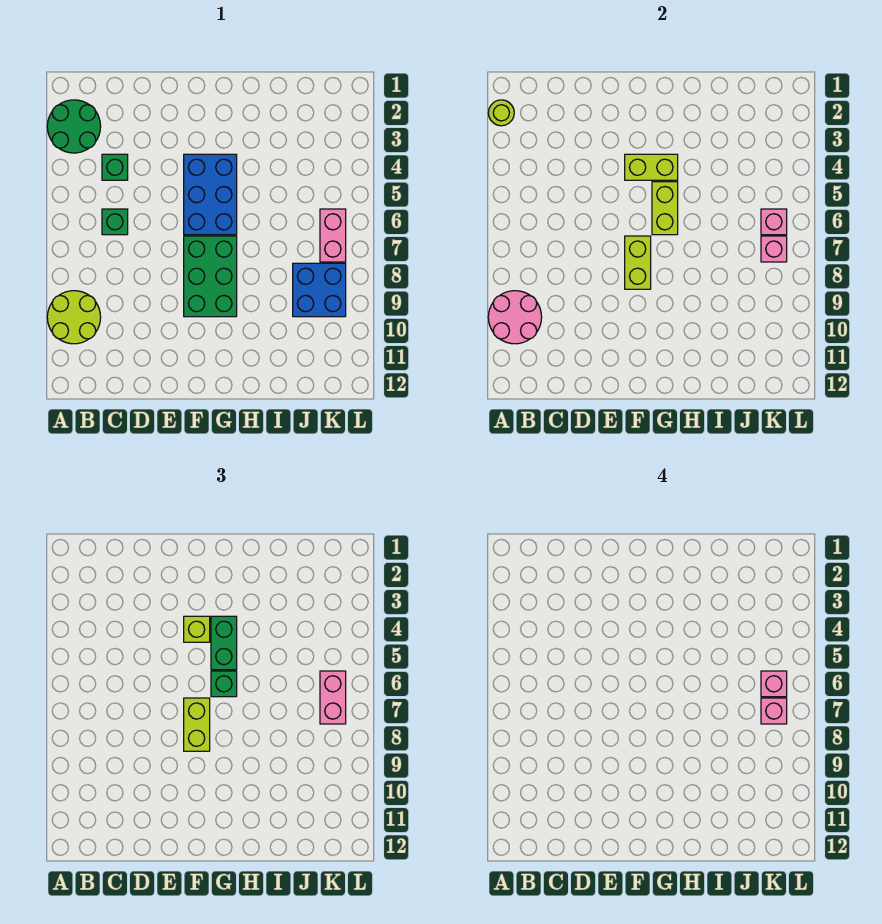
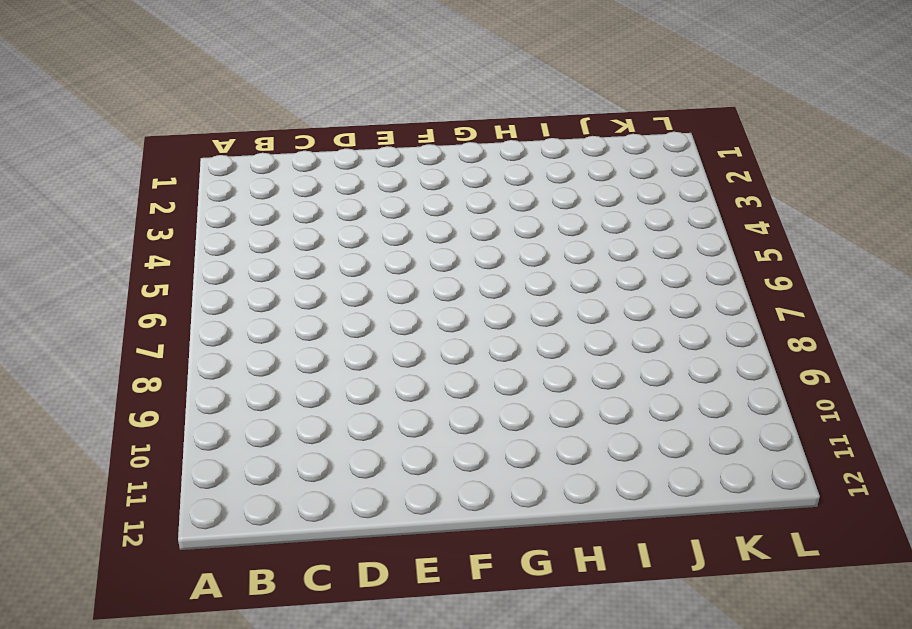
none -> green round brick A2:B3 level 1
none -> lime round brick A9:B10 level 1
none -> green brick C4 level 1

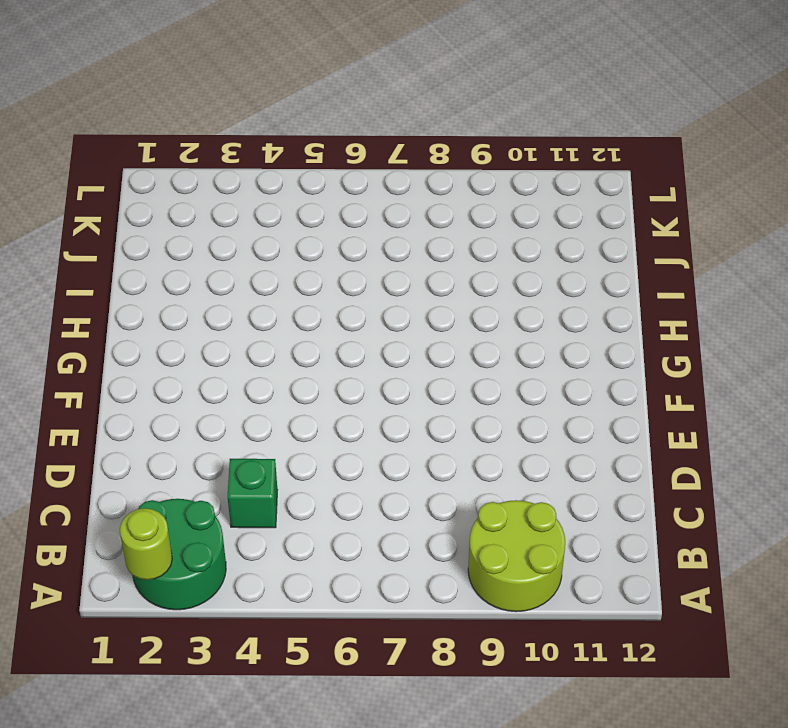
none -> green brick C6 level 1
none -> blue brick F4:G6 level 1
none -> green brick F7:G9 level 1

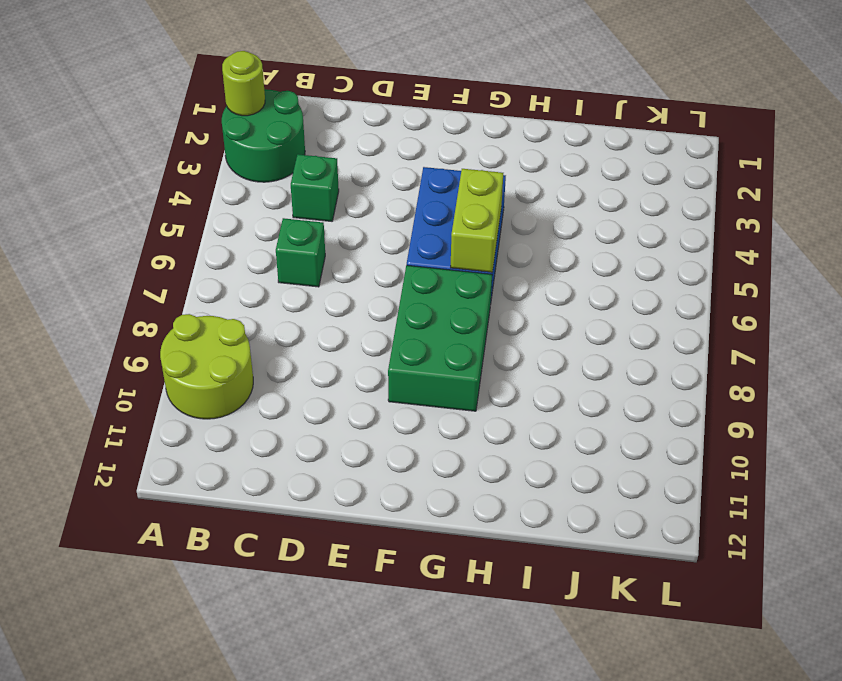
none -> blue brick J8:K9 level 1
none -> pink brick K6:K7 level 1
none -> pink round brick A9:B10 level 2

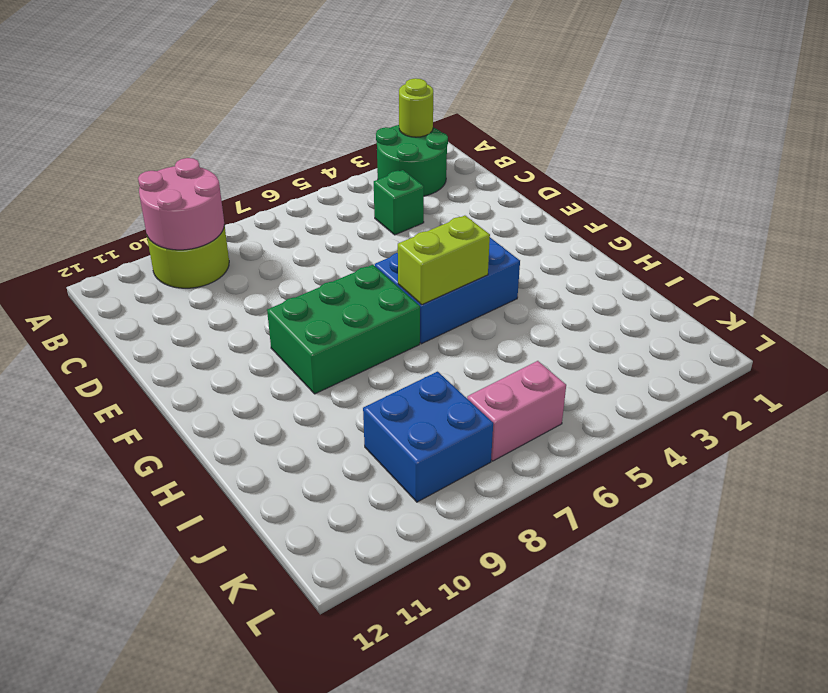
none -> green brick C6 level 1
none -> lime brick F4:G4 level 2
none -> lime brick F7:F8 level 2

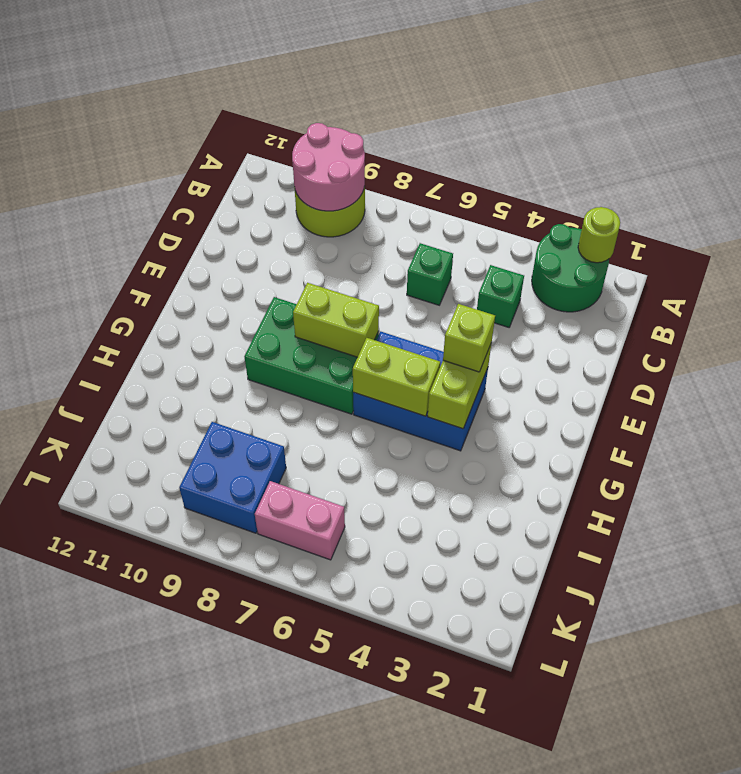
none -> pink brick K6 level 2
none -> pink brick K7 level 2
none -> lime brick F7:F8 level 3

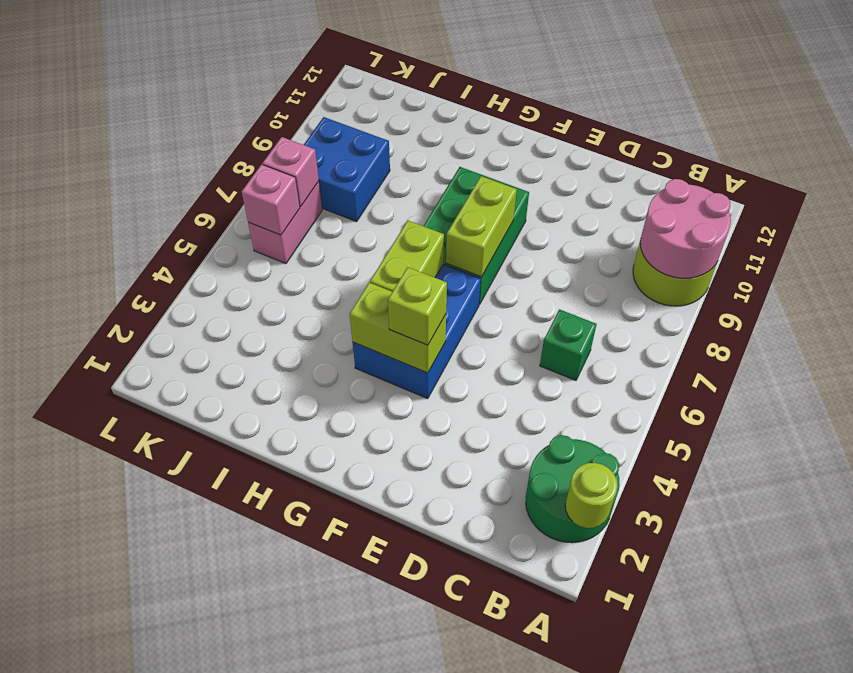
none -> green brick C4 level 1
none -> lime brick F7:F8 level 3
none -> green brick G4:G5 level 3

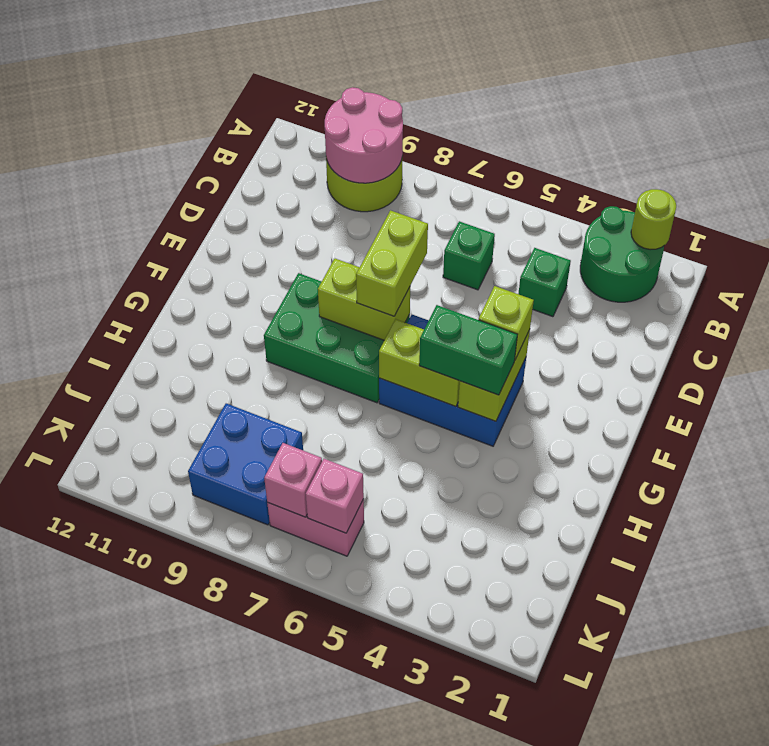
lime brick E7:F7 level 3 -> lime brick F7:F8 level 3
none -> green brick G6 level 3
none -> pink brick K6:K7 level 3
none -> pink brick K6 level 4

